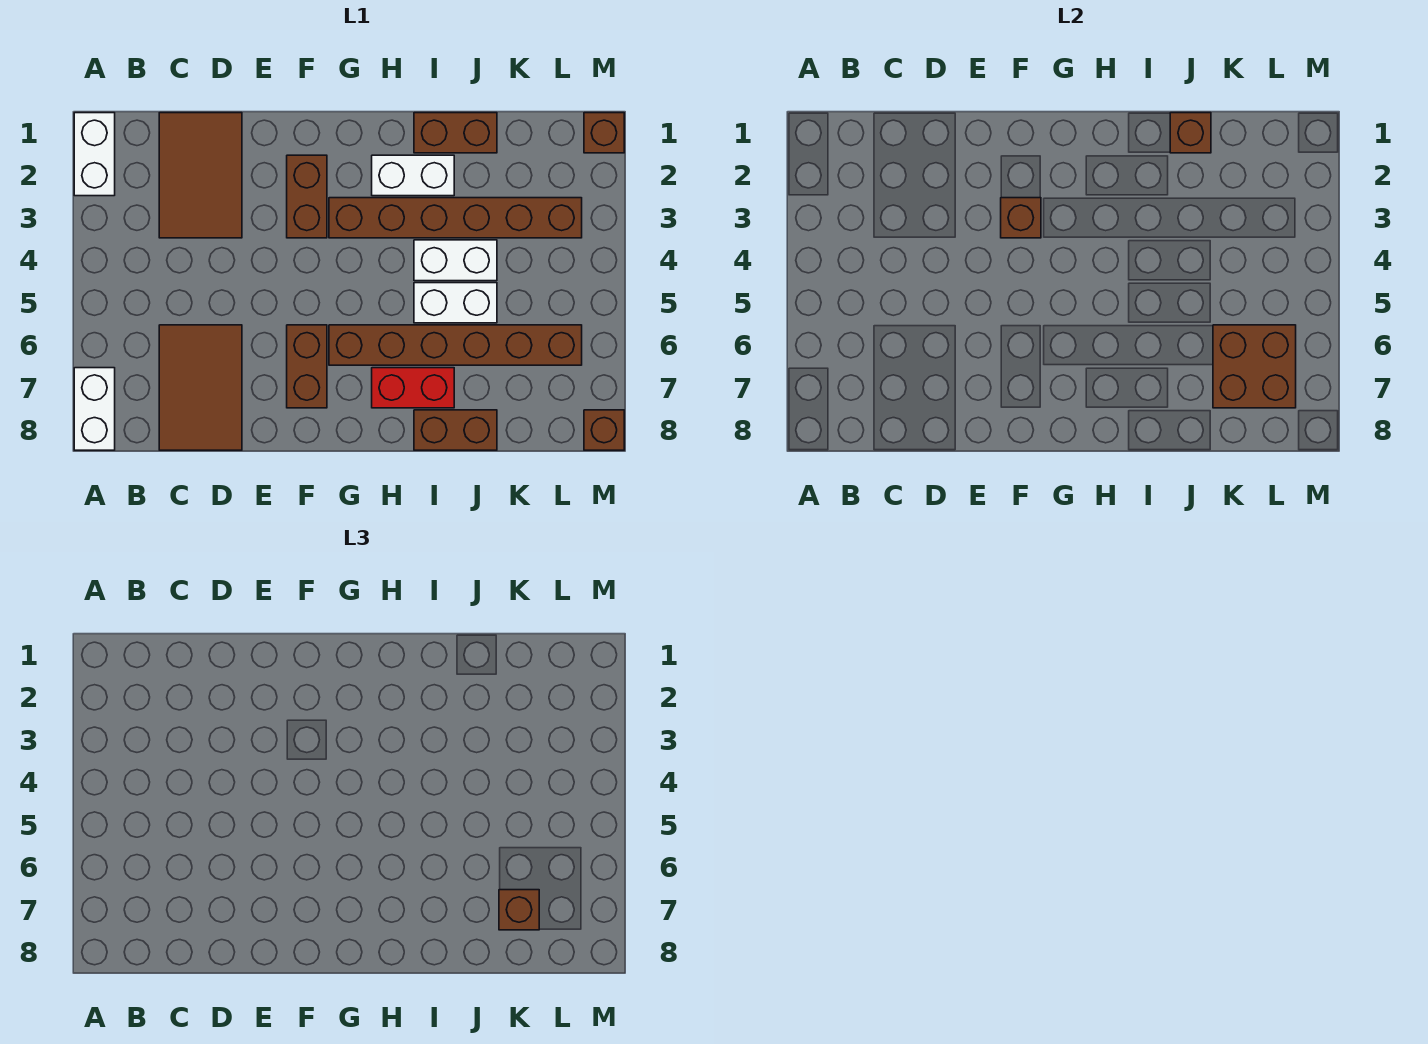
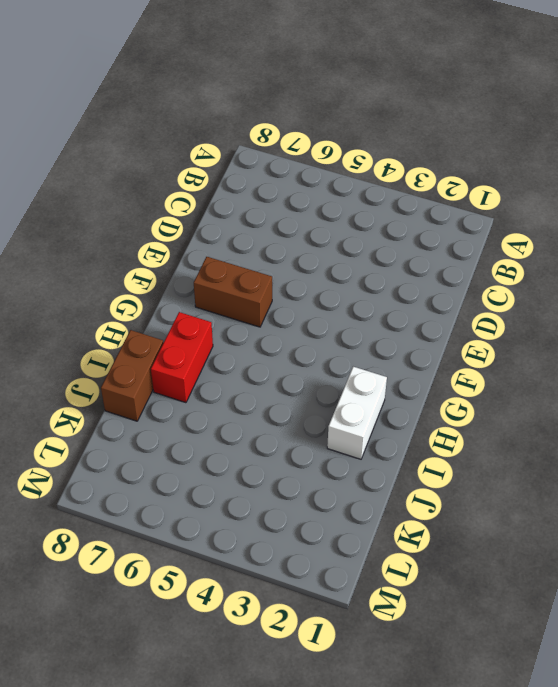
none -> white brick A1:A2 level 1
none -> white brick A7:A8 level 1
none -> brown tile C1:D3 level 1

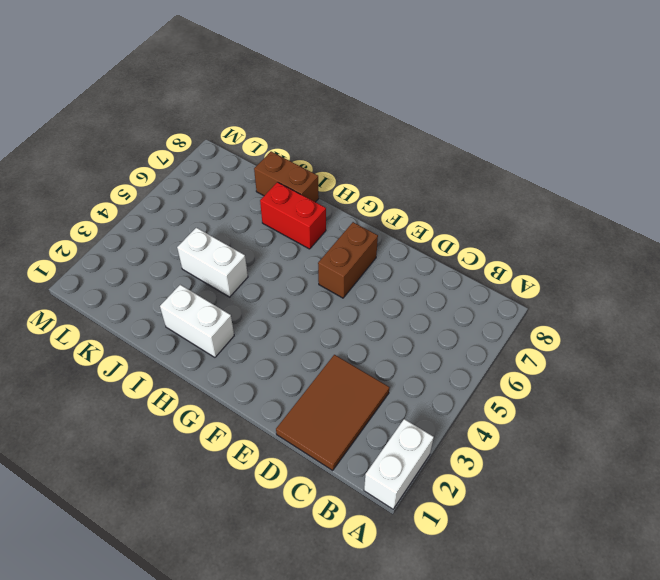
none -> white brick A7:A8 level 1
none -> brown tile C6:D8 level 1
none -> brown brick F2:F3 level 1

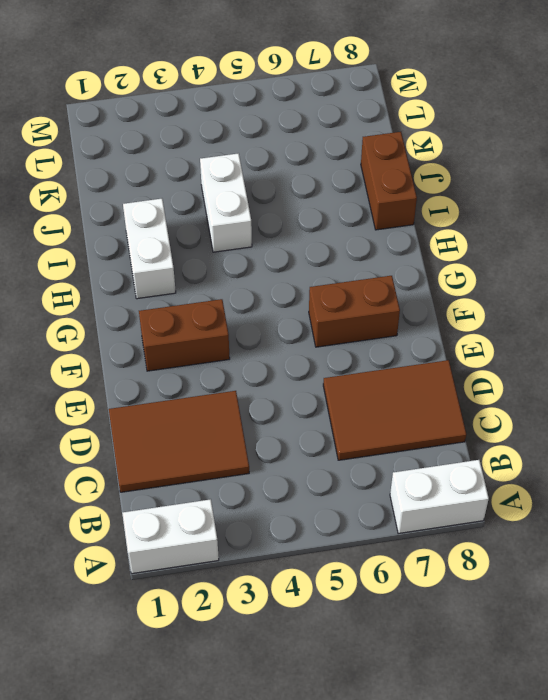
none -> brown brick G3:L3 level 1
none -> brown brick G6:L6 level 1
none -> red brick H7:I7 level 1

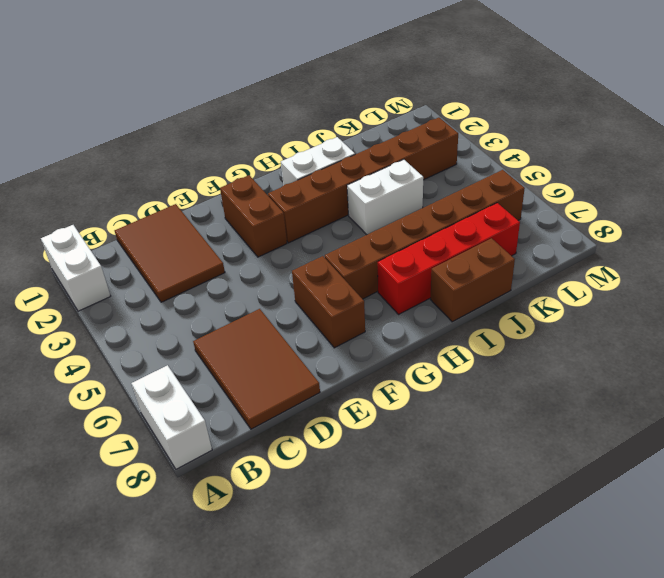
red brick H7:K7 level 1 -> red brick H7:I7 level 1
none -> brown brick I1:J1 level 1
none -> white brick I5:J5 level 1
none -> brown brick M1 level 1

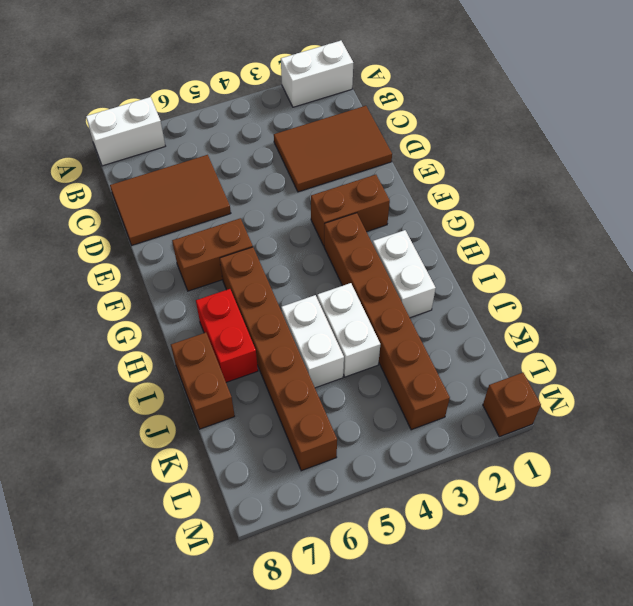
none -> brown brick I1:J1 level 1
none -> brown brick M8 level 1
none -> brown brick F3 level 2

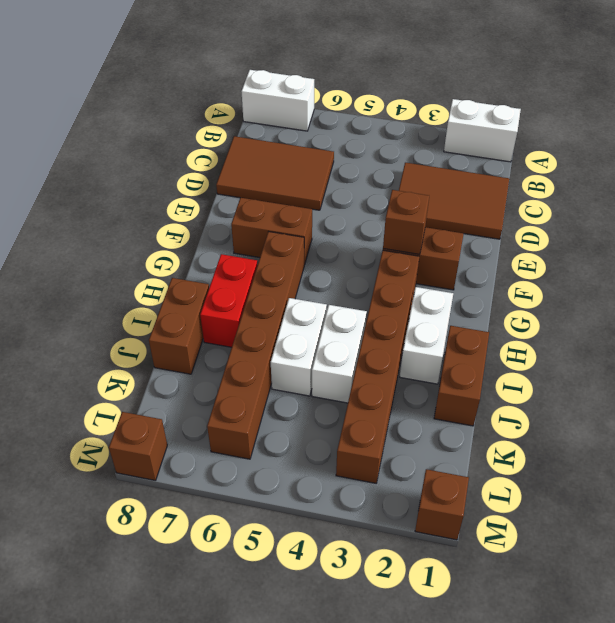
none -> brown brick J1 level 2
none -> brown brick K6:L7 level 2
none -> brown brick K7 level 3

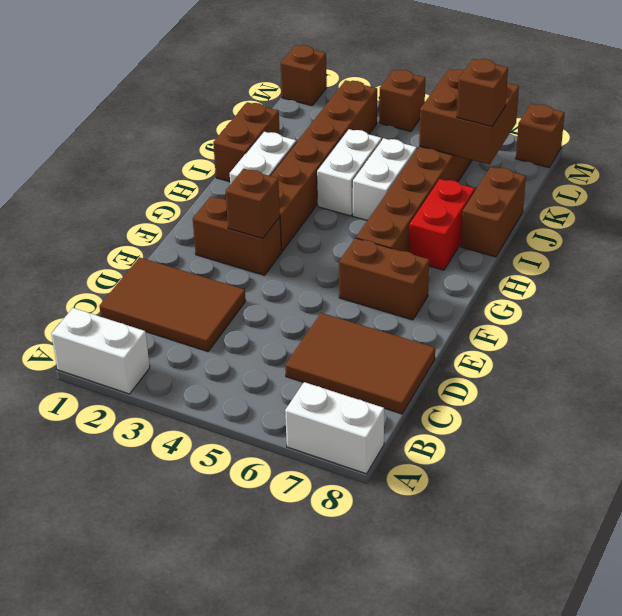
brown brick M4 level 1 -> brown brick J1 level 2

